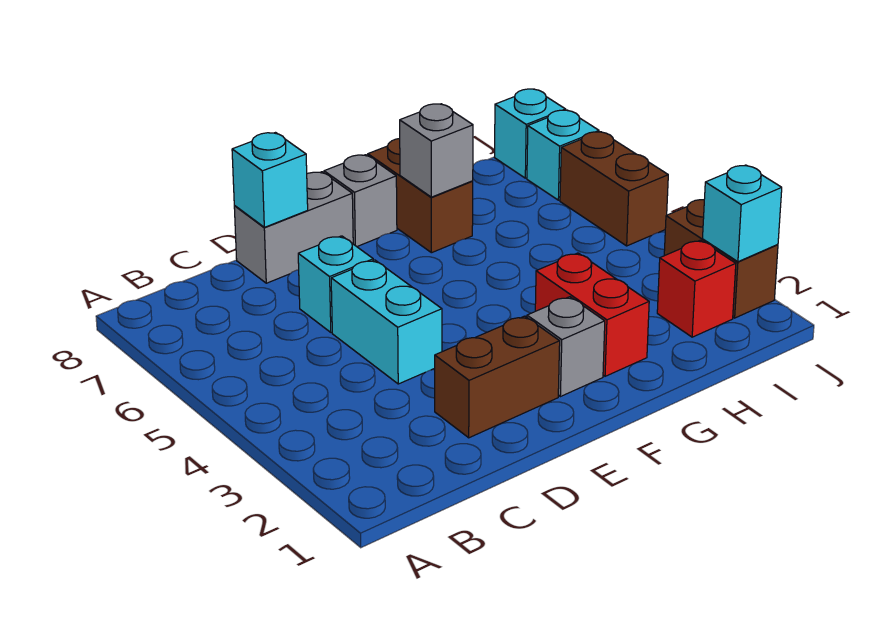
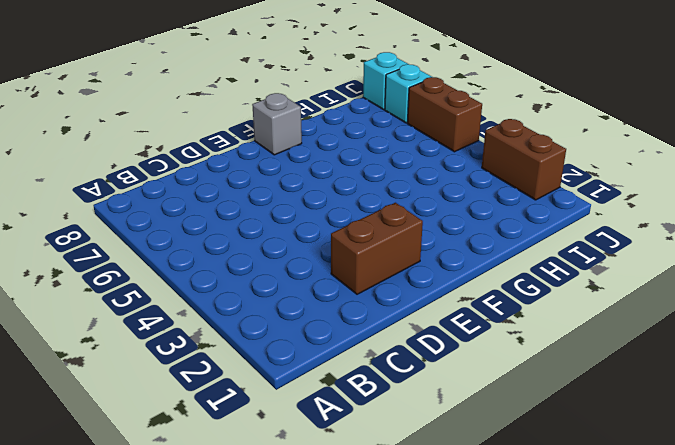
none -> cyan brick D4:D5 level 1
none -> cyan brick D6 level 1
none -> grey brick D8:E8 level 1

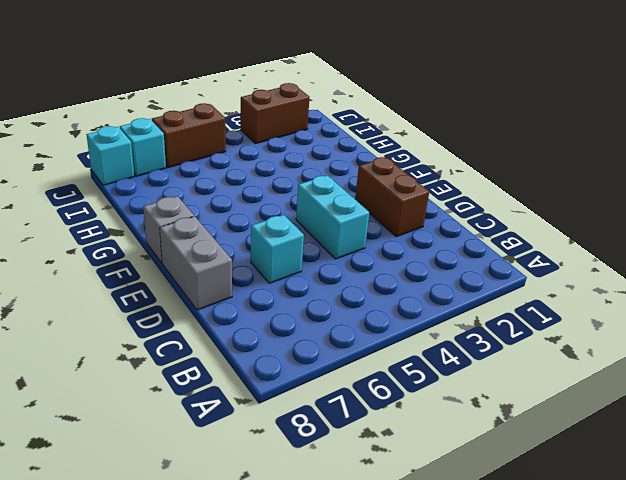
cyan brick D4:E4 level 1 -> cyan brick D4:D5 level 1
none -> grey brick F2 level 1
none -> red brick G2:G3 level 1
none -> brown brick G7:G8 level 1

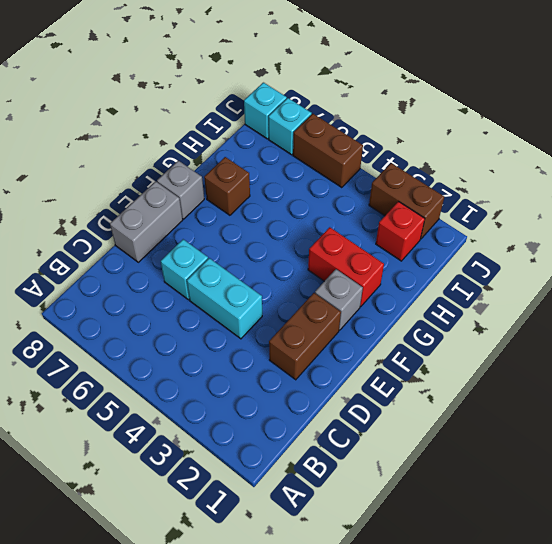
brown brick G7 level 1 -> brown brick G7:G8 level 1
none -> cyan brick D8 level 2
none -> grey brick G7 level 2
none -> cyan brick J2 level 2

